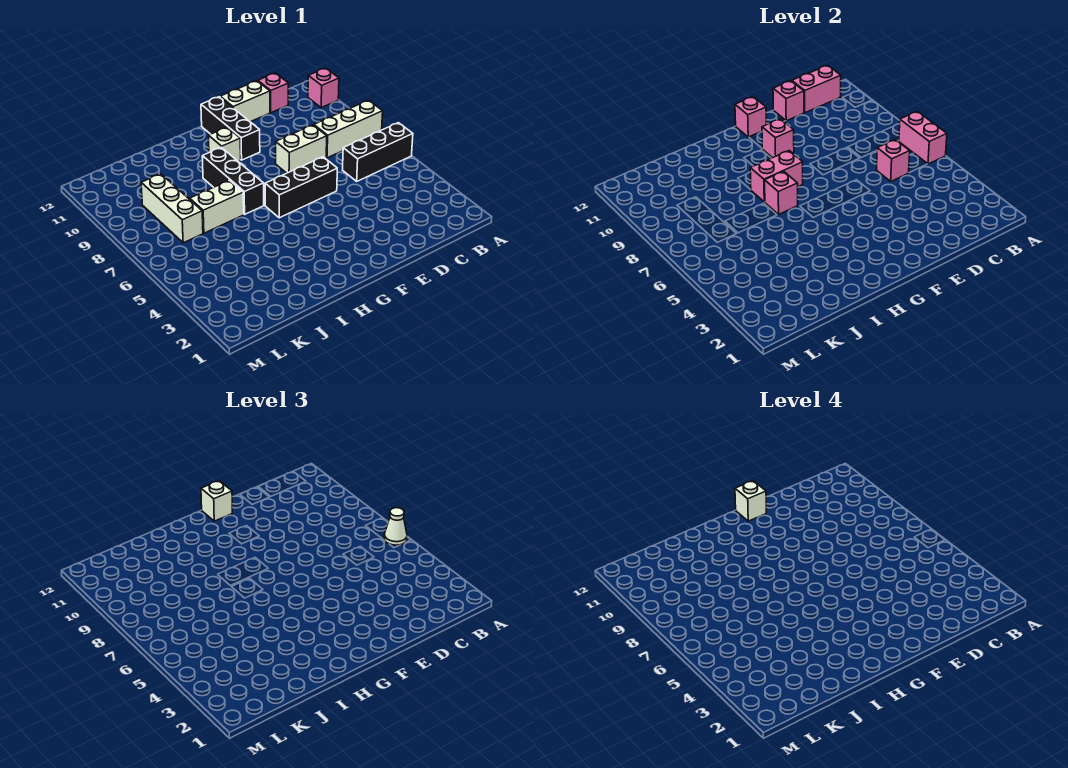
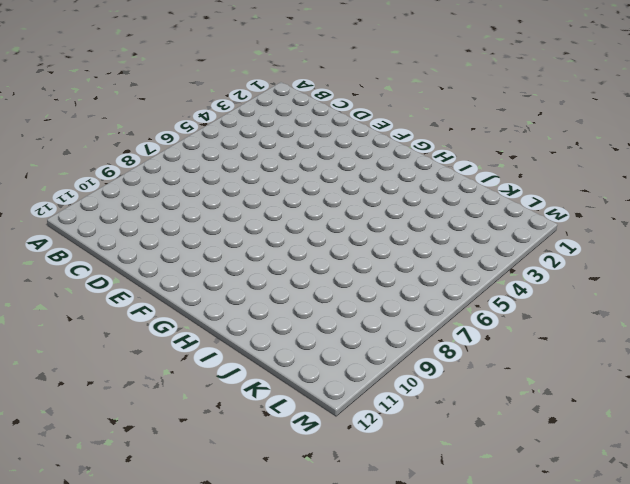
none -> black brick A6:C6 level 1
none -> white brick A8:C8 level 1
none -> pink brick A11 level 1

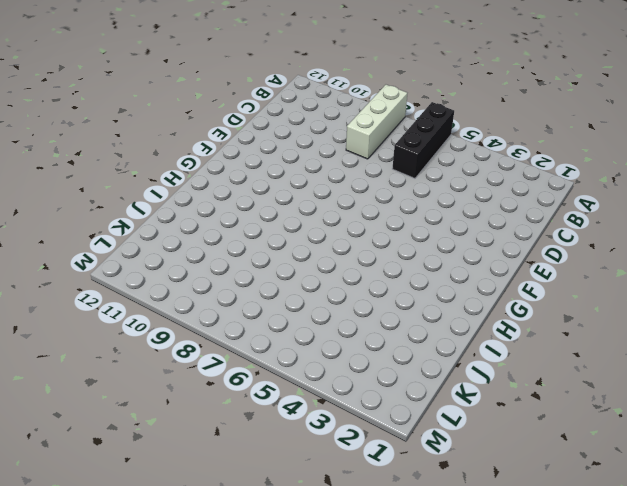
none -> pink brick A11 level 1
none -> pink brick C12 level 1
none -> white brick D8:E8 level 1

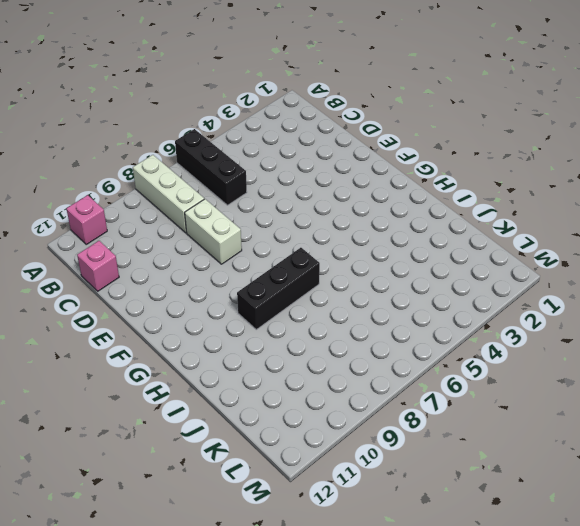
none -> white brick D12:E12 level 1
none -> black brick E6:G6 level 1
none -> black brick F10:F12 level 1

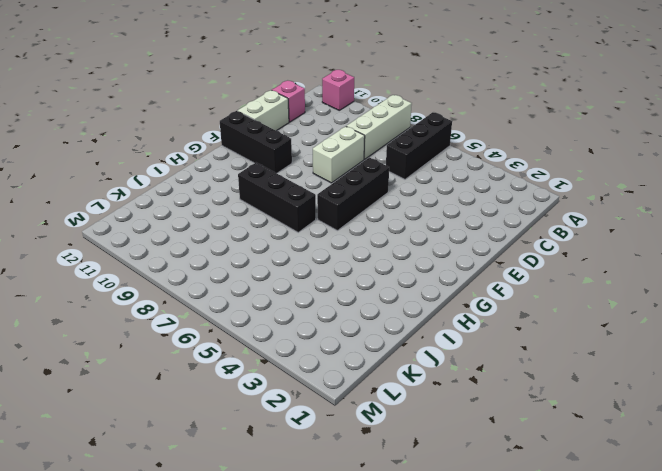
none -> white brick G10 level 1
none -> white brick I7:J7 level 1
none -> white brick K7:K9 level 1

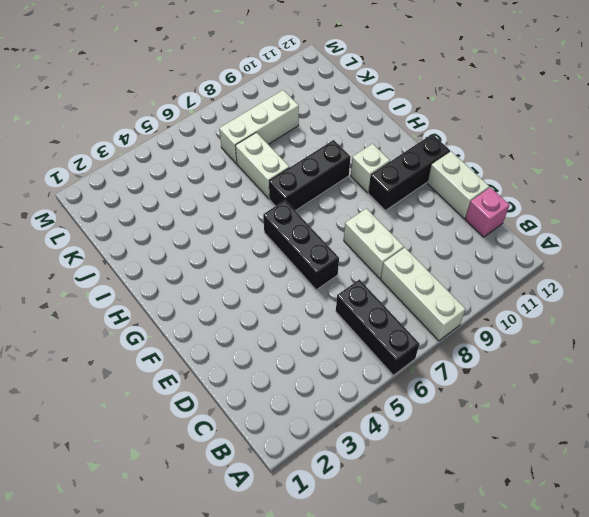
none -> pink brick A11 level 1
none -> pink brick A6:A7 level 2
none -> pink brick B12:C12 level 2

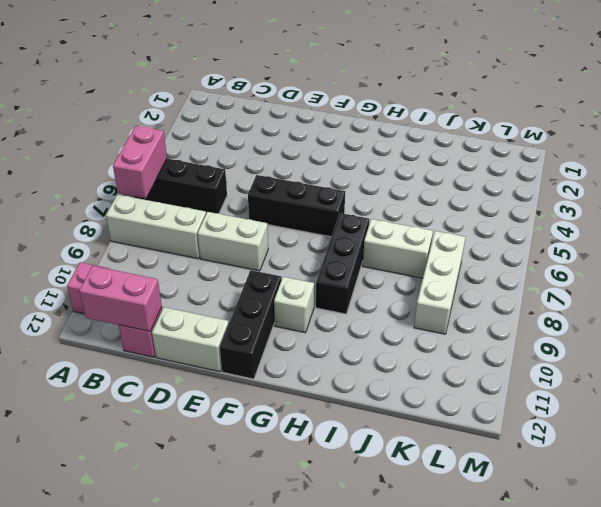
none -> pink brick C6 level 2
none -> pink brick D12 level 2
none -> pink brick F10 level 2

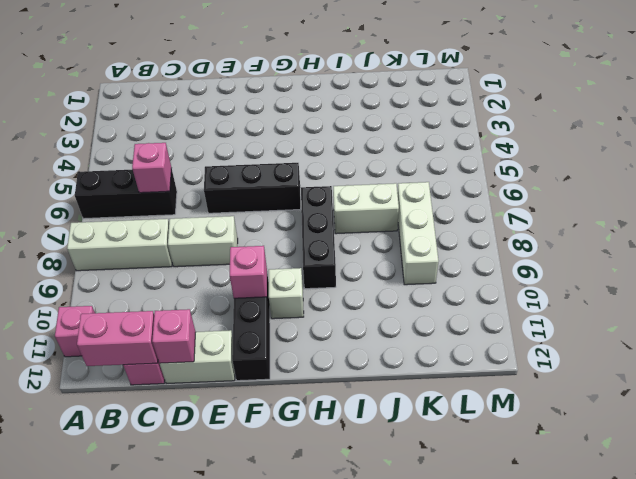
none -> pink brick A6:A7 level 2
none -> pink brick F12 level 2
none -> pink brick G8:H8 level 2

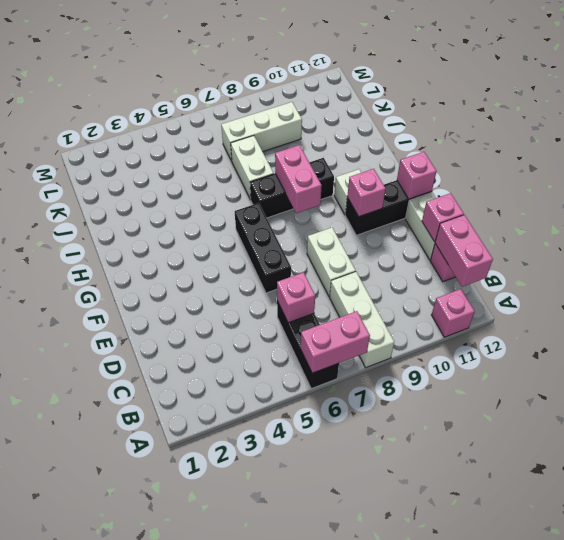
none -> pink brick H7 level 2
none -> white cone A6 level 3
none -> white brick F12 level 3

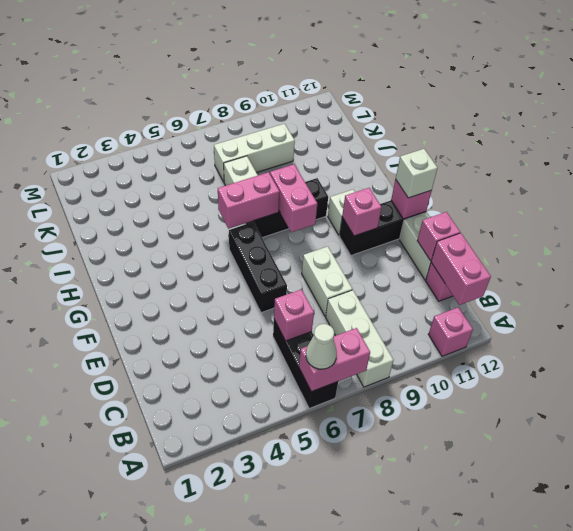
pink brick H6:H7 level 2 -> pink brick H7 level 2
none -> white brick F12 level 4

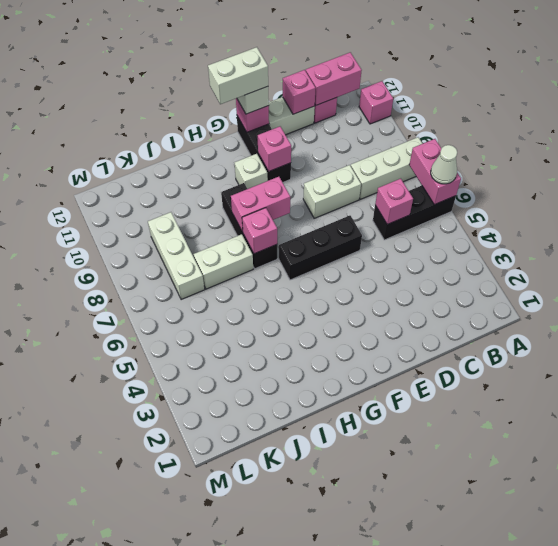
white brick F12:G12 level 4 -> white brick F12 level 4

